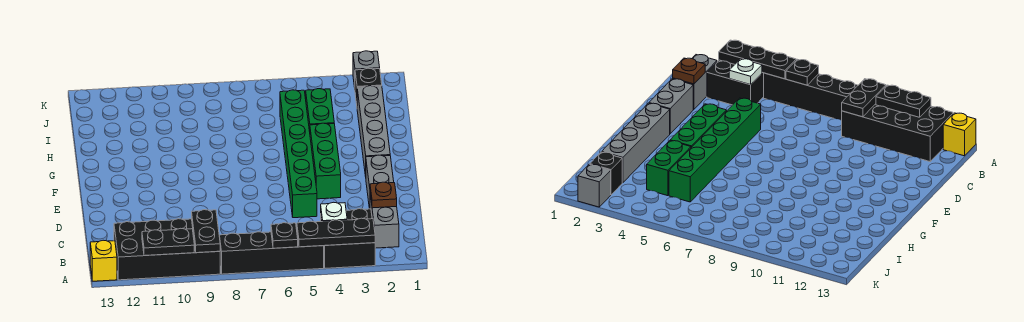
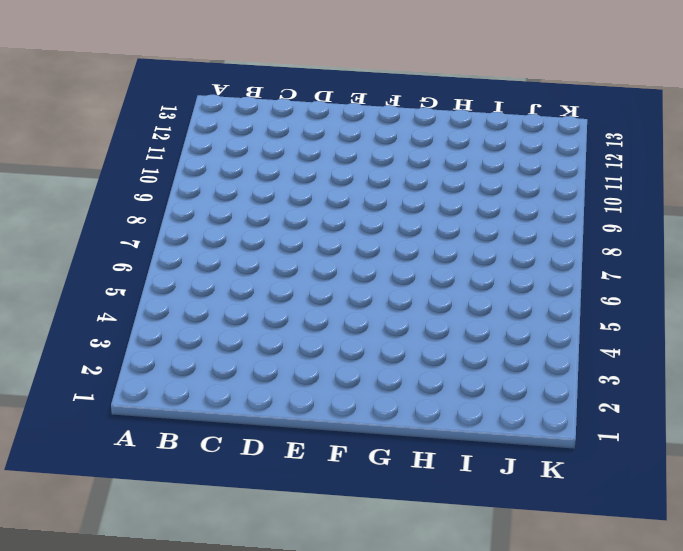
none -> black brick A3:B4 level 1
none -> black brick A5:A8 level 1
none -> black brick A9:B12 level 1

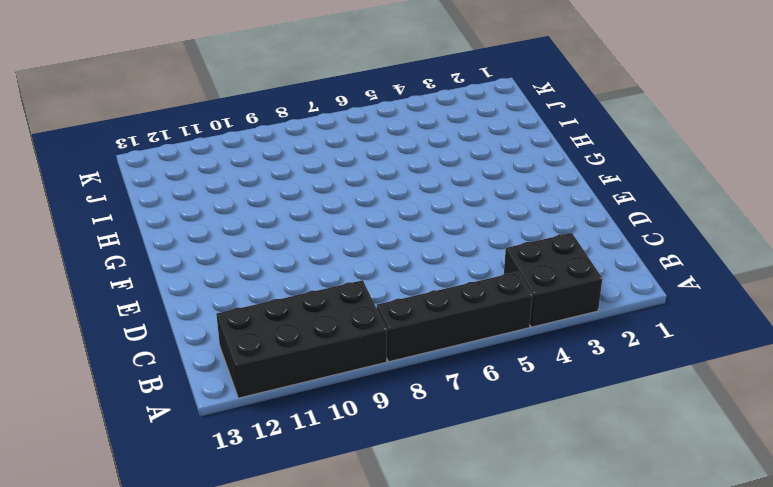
none -> yellow brick A13 level 1
none -> grey brick B2:C2 level 1
none -> grey brick D2:E2 level 1

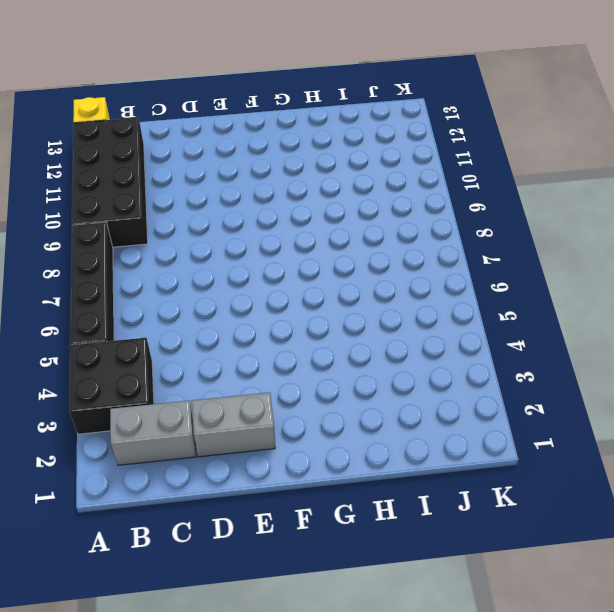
none -> green brick D5:I5 level 1
none -> green brick E4:G4 level 1
none -> grey brick F2:I2 level 1

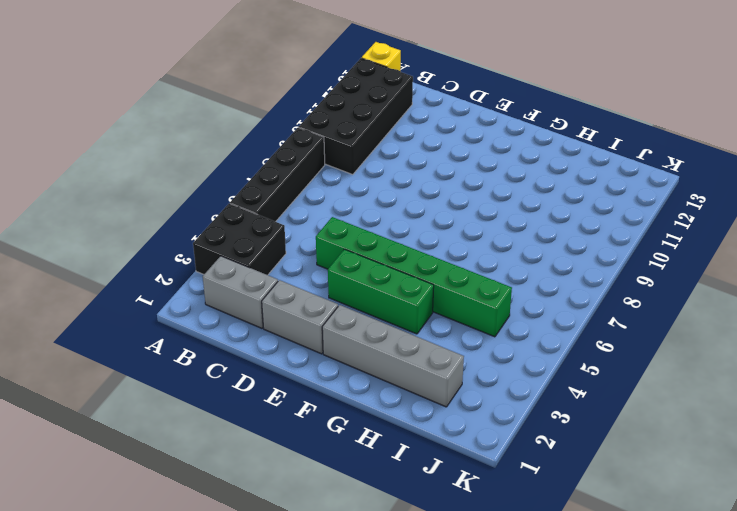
none -> green brick H4:I4 level 1
none -> black brick J2 level 1
none -> grey brick K2 level 1

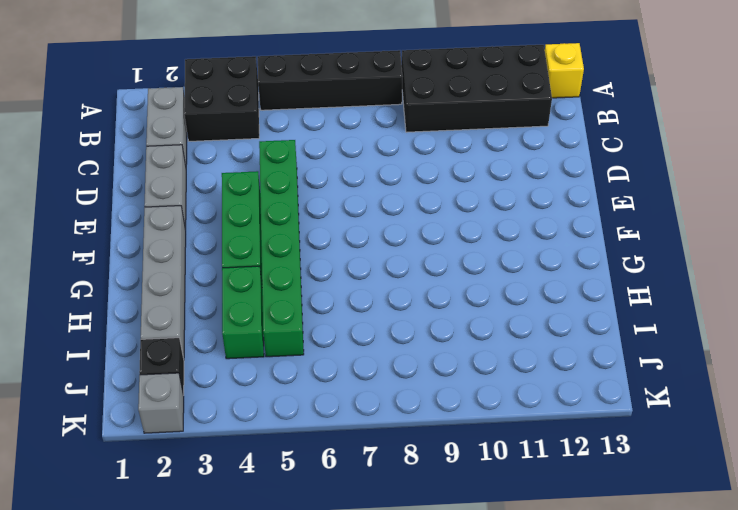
none -> black plate A3:A5 level 2
none -> black plate A6 level 2
none -> black plate A9:B9 level 2

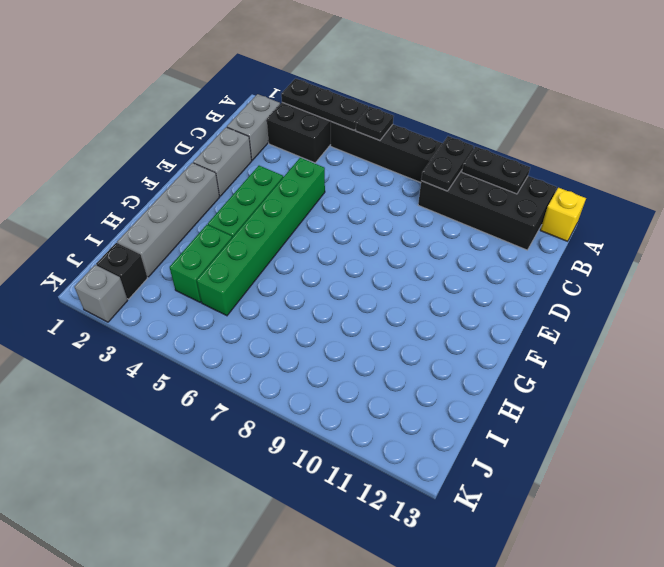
none -> white plate B4 level 2
none -> brown plate C2 level 2

